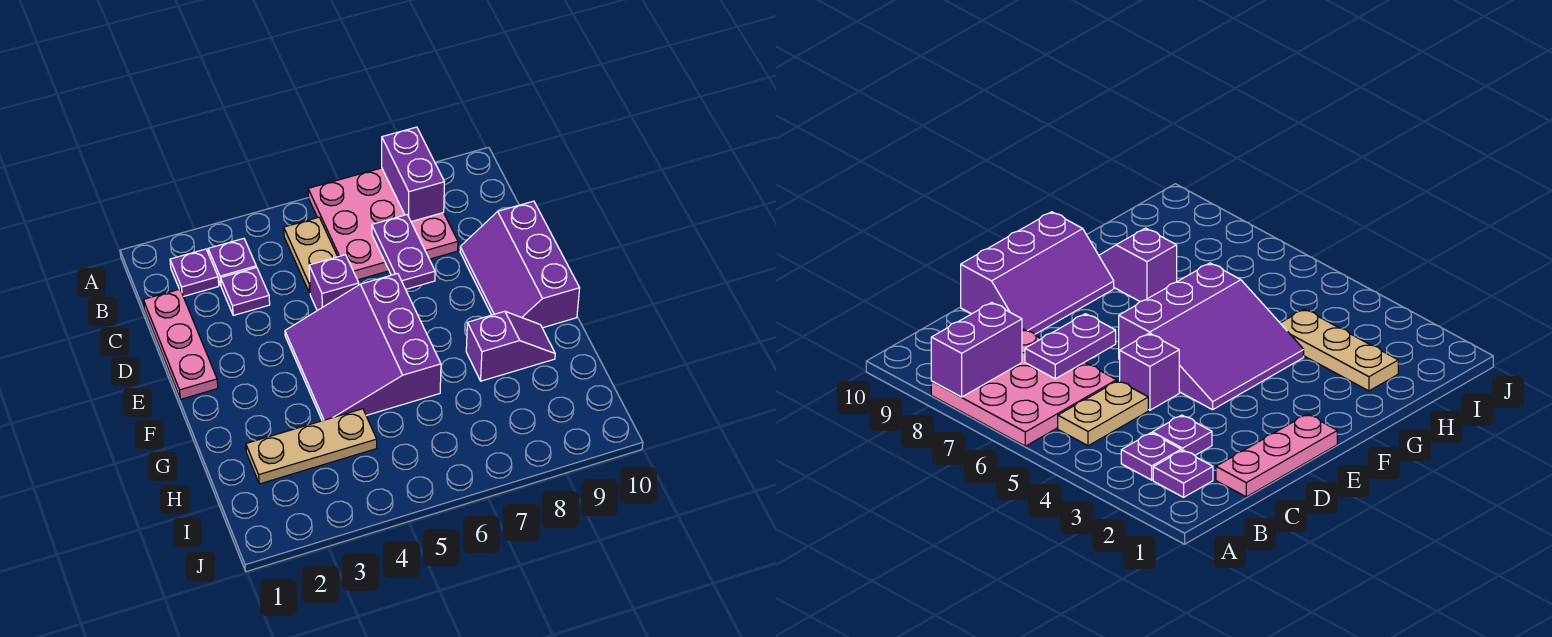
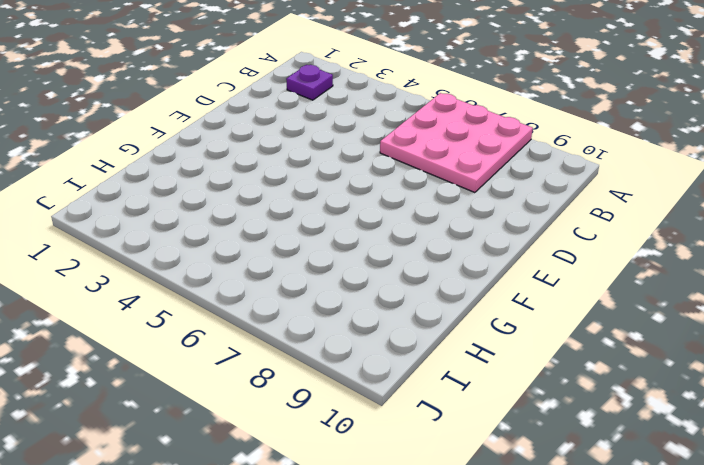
none -> purple plate B3 level 1
none -> tan plate B5:C5 level 1
none -> pink plate C1:E1 level 1

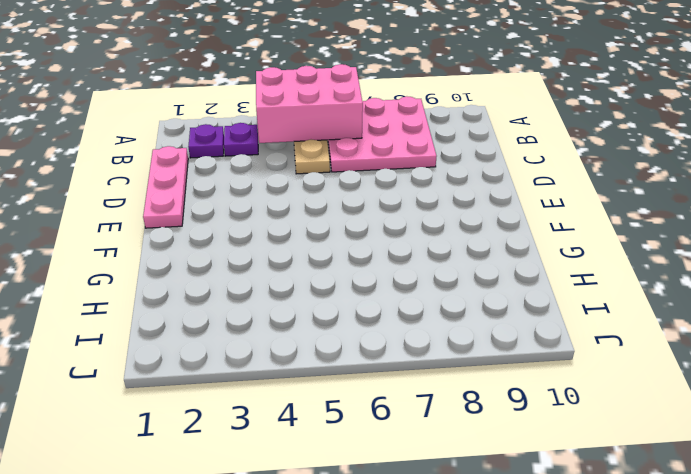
pink brick A4:B6 level 2 -> none
none -> purple plate C3 level 1
none -> purple brick D5 level 1
none -> purple slope D9:F10 level 1 top 10

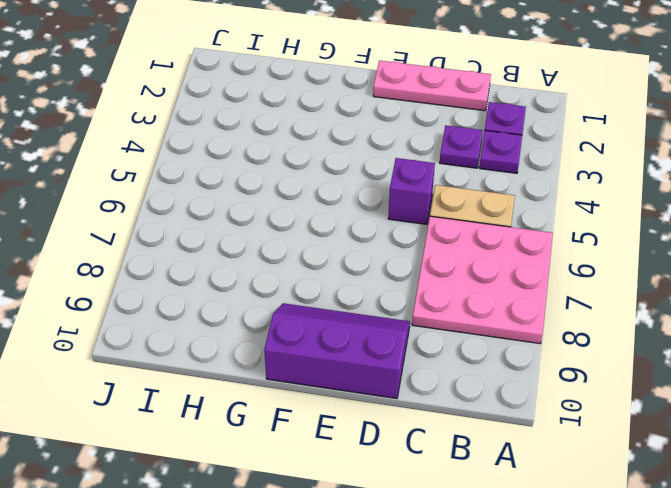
none -> purple slope E4:G6 level 1 top 6
none -> purple slope G8:G9 level 1 top 8
none -> tan plate H2:H4 level 1

